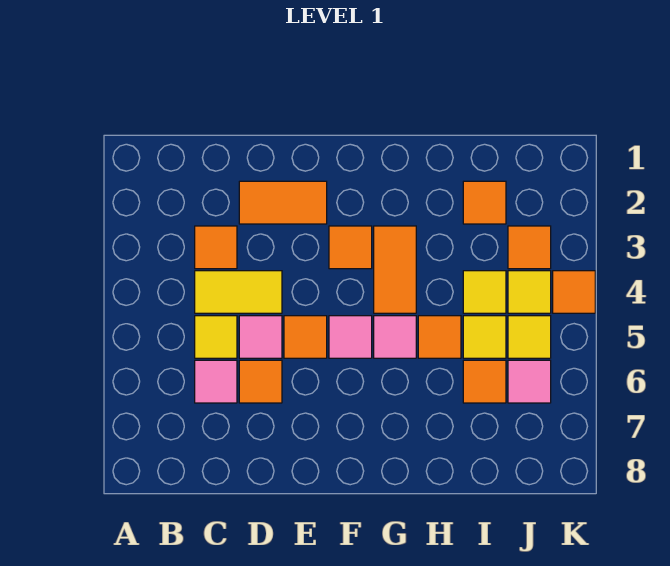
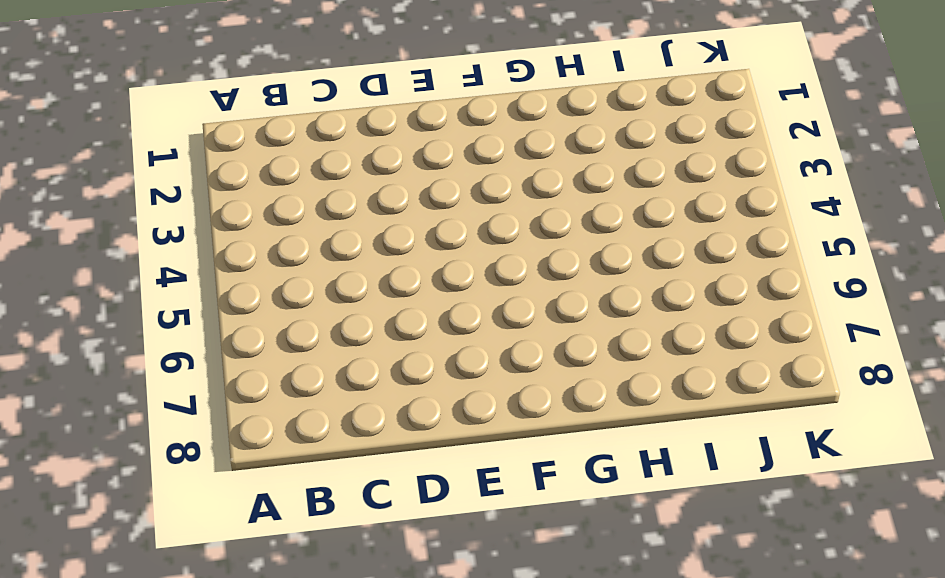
none -> orange tile C3 level 1
none -> yellow tile C4:D4 level 1
none -> yellow tile C5 level 1

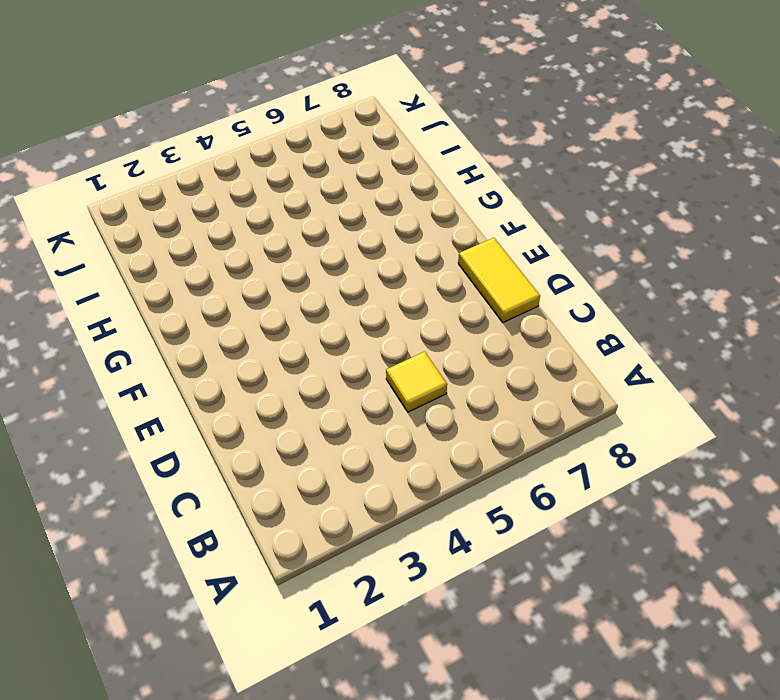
yellow tile D8:E8 level 1 -> yellow tile C4:D4 level 1
none -> orange tile C3 level 1
none -> pink tile C6 level 1
none -> orange tile D2:E2 level 1

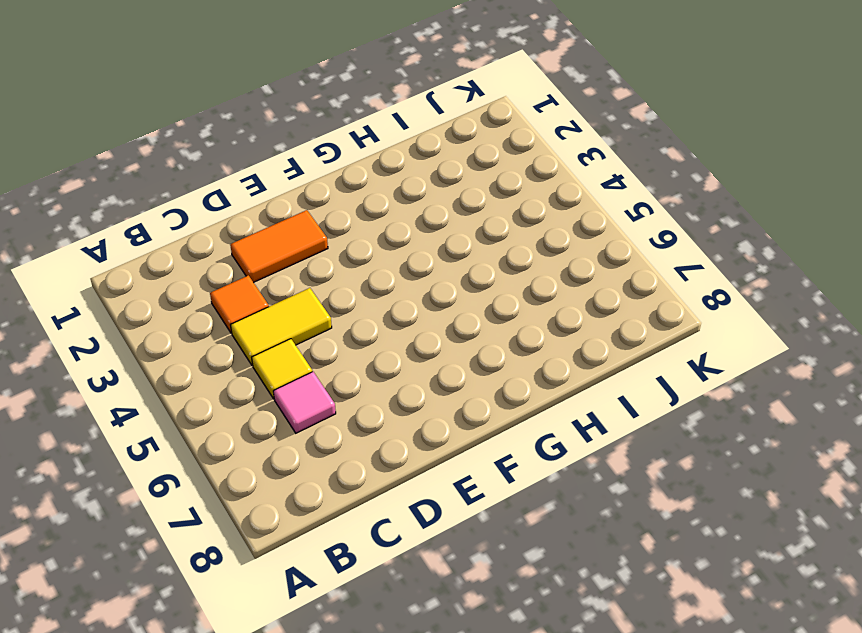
none -> pink tile D5 level 1
none -> orange tile D6 level 1
none -> orange tile E5 level 1

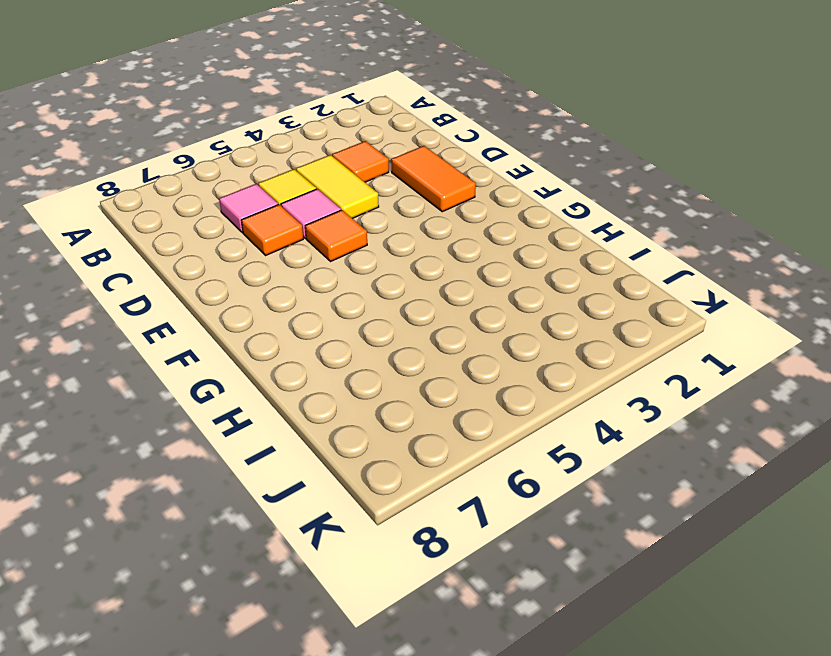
none -> orange tile F3 level 1
none -> pink tile F5 level 1
none -> orange tile G3:G4 level 1

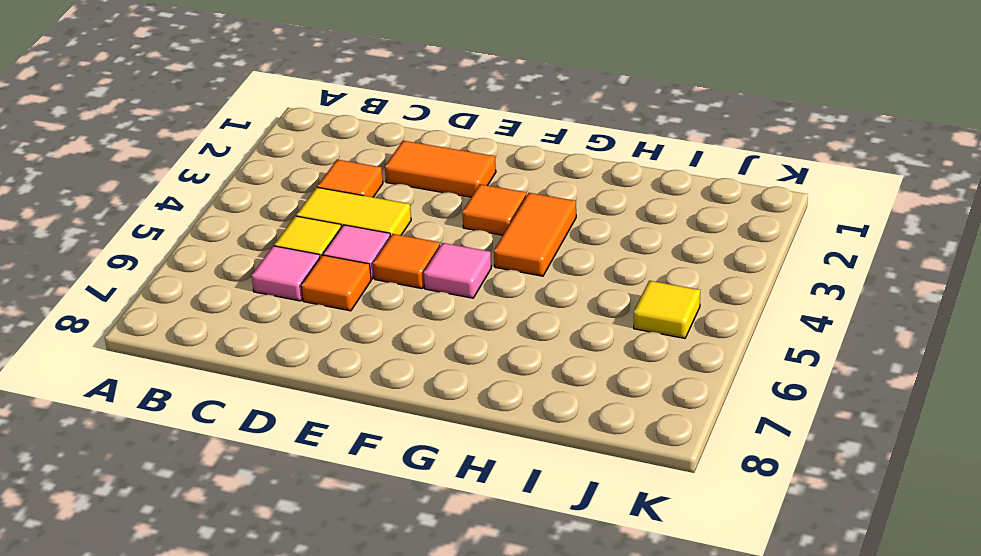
none -> pink tile G5 level 1
none -> orange tile H5 level 1
none -> orange tile I2 level 1

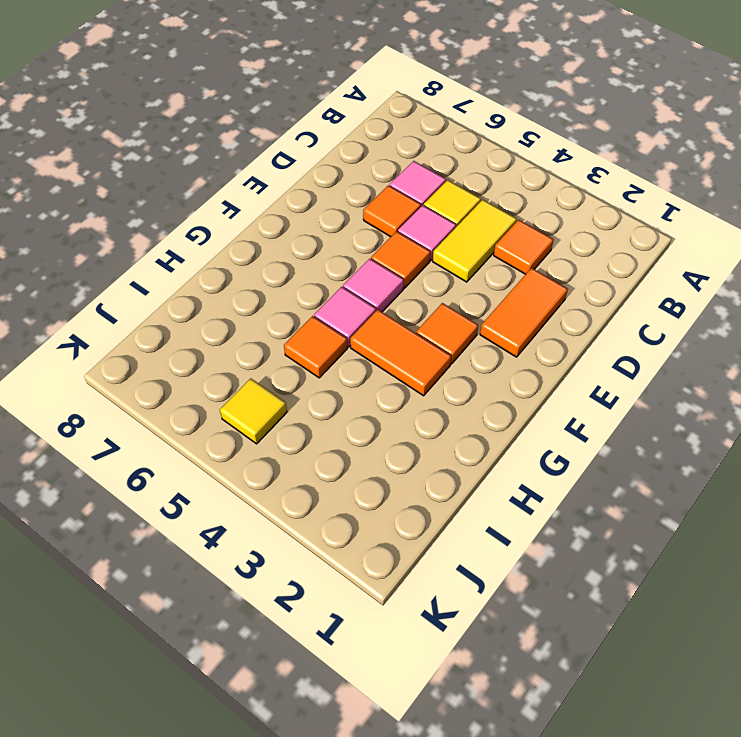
none -> orange tile I2 level 1
none -> yellow tile I4 level 1
none -> yellow tile I5 level 1

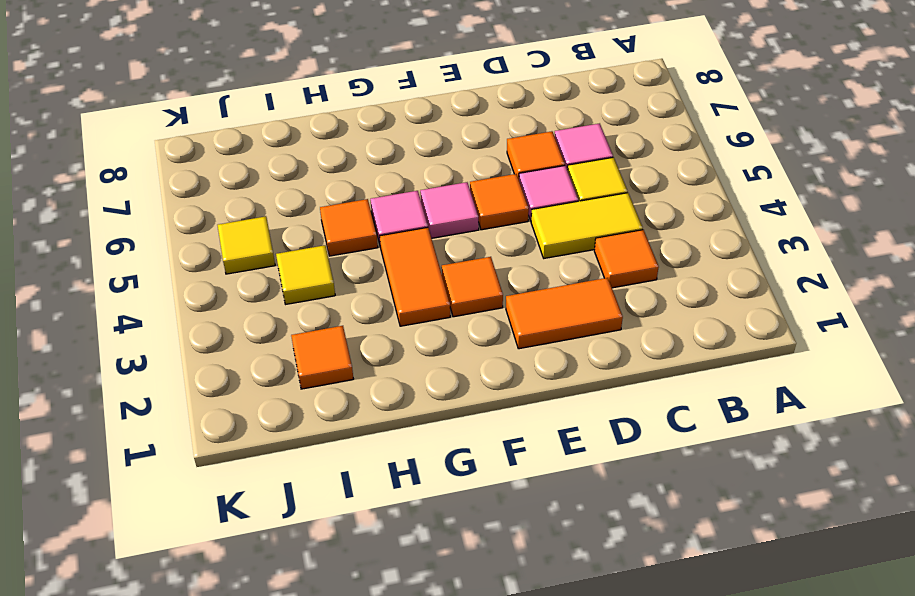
none -> yellow tile I5 level 1
none -> orange tile I6 level 1
none -> orange tile J3 level 1

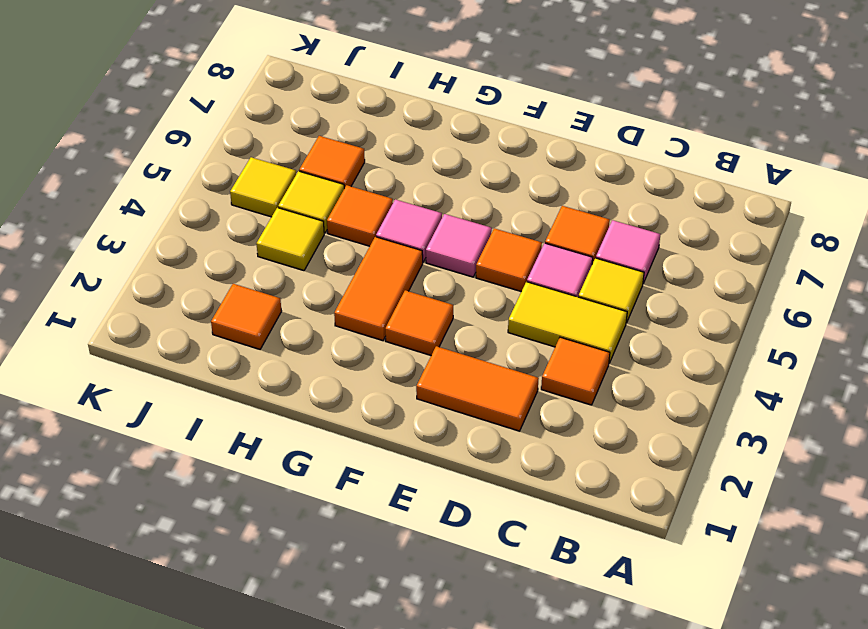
none -> orange tile J3 level 1
none -> yellow tile J4 level 1
none -> pink tile J6 level 1

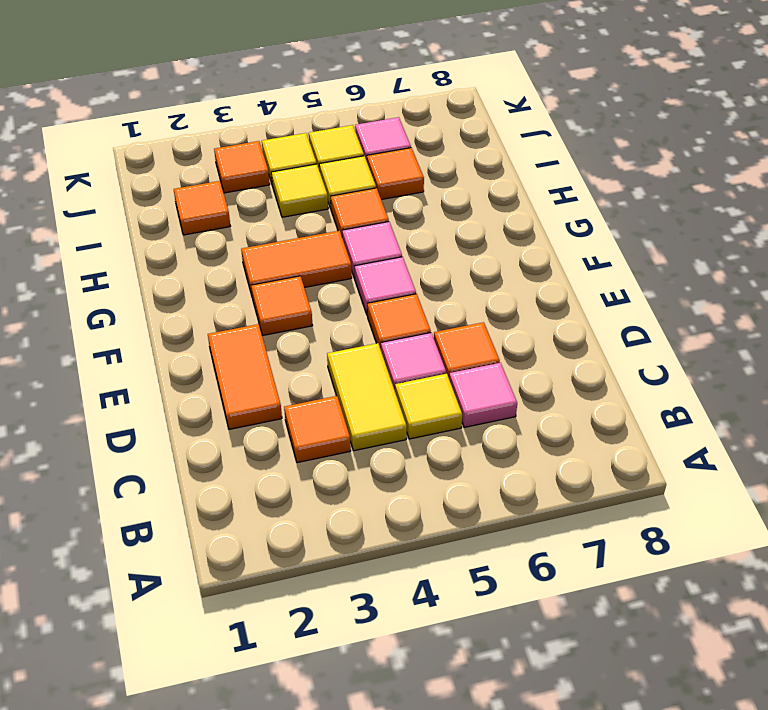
none -> orange tile K4 level 1

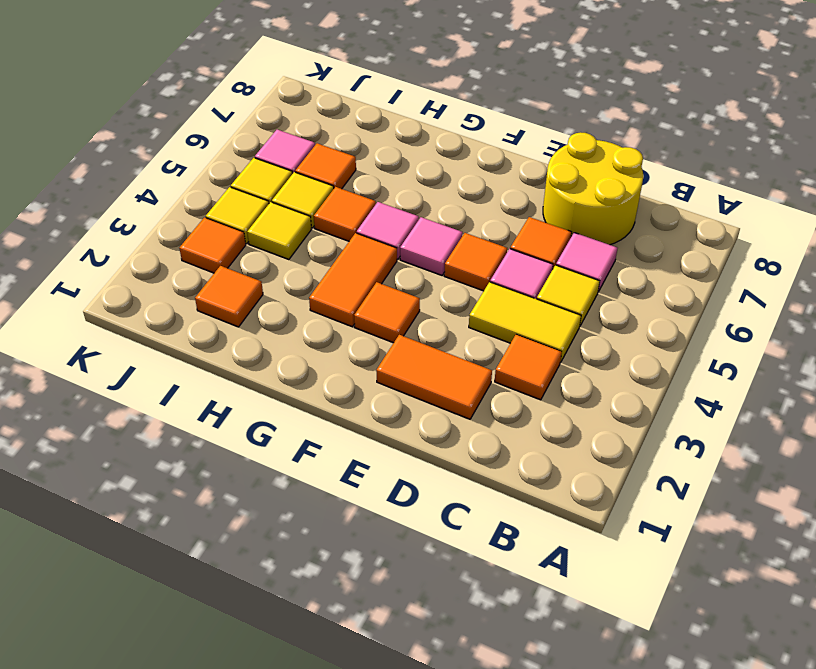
yellow round brick C7:D8 level 1 -> none
none -> orange tile K4 level 1

